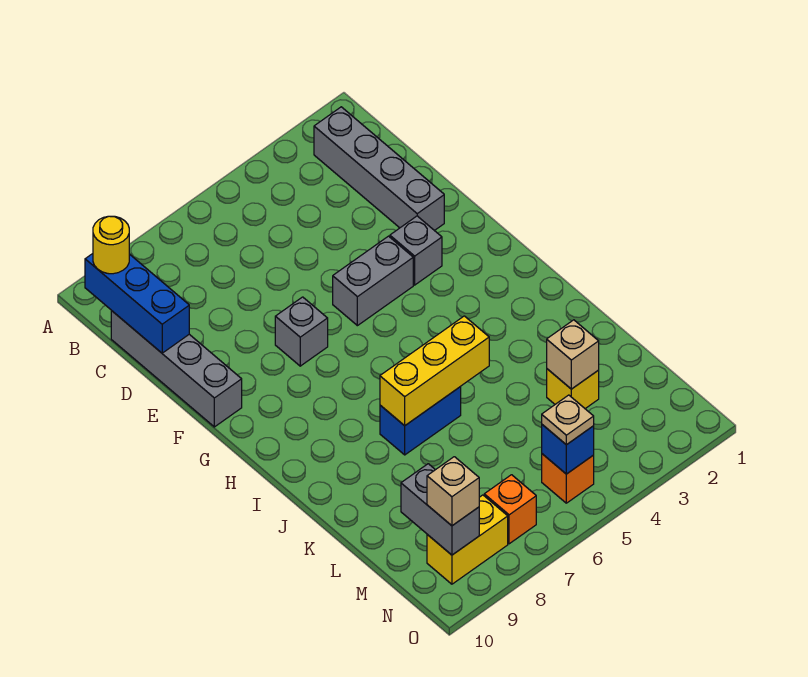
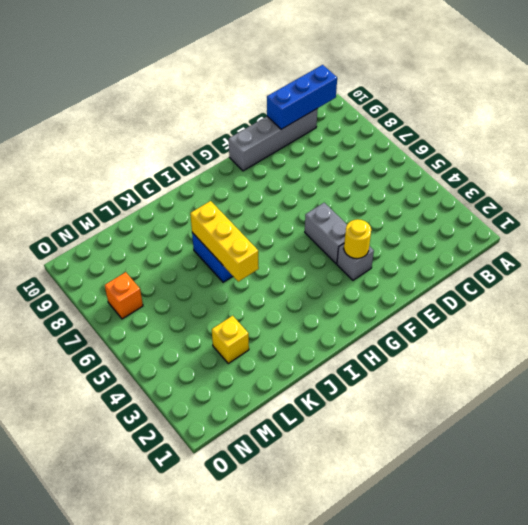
yellow round brick F3 level 2 -> yellow round brick B10 level 3
none -> grey brick B2:E2 level 1
none -> grey brick F7 level 1
none -> orange brick N5 level 1

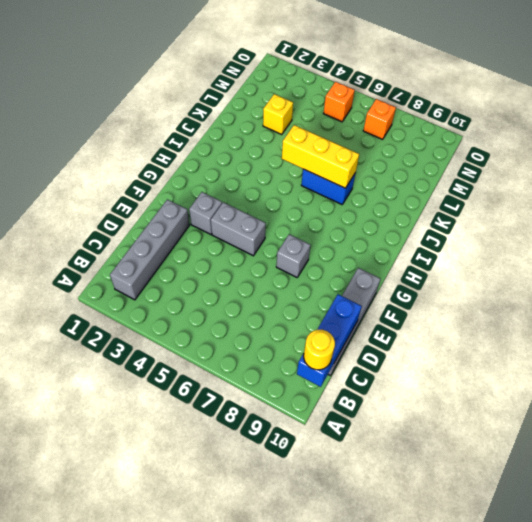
none -> yellow brick N8:N9 level 1
none -> tan brick L3 level 2
none -> grey brick M9:N9 level 2

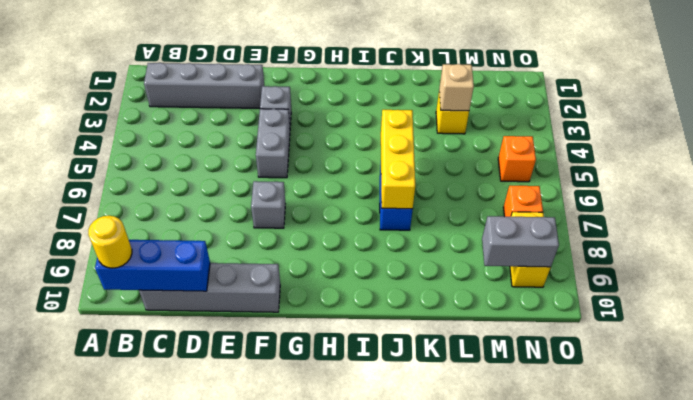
none -> blue brick N5 level 2
none -> tan plate N5 level 3
none -> tan brick N9 level 3

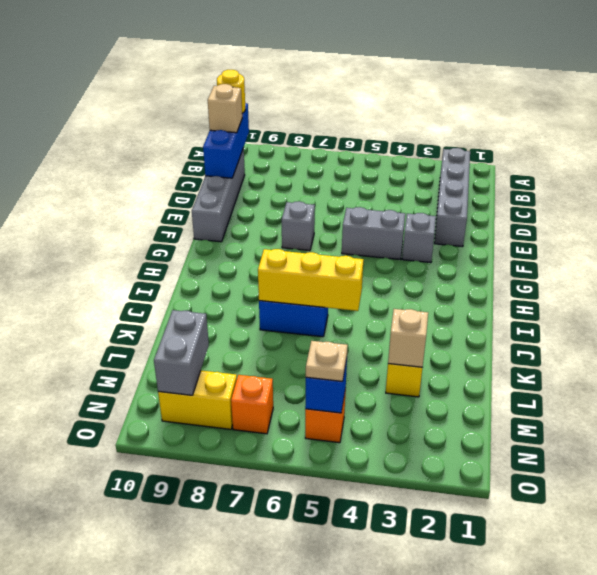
tan brick C10 level 3 -> tan brick N9 level 3

